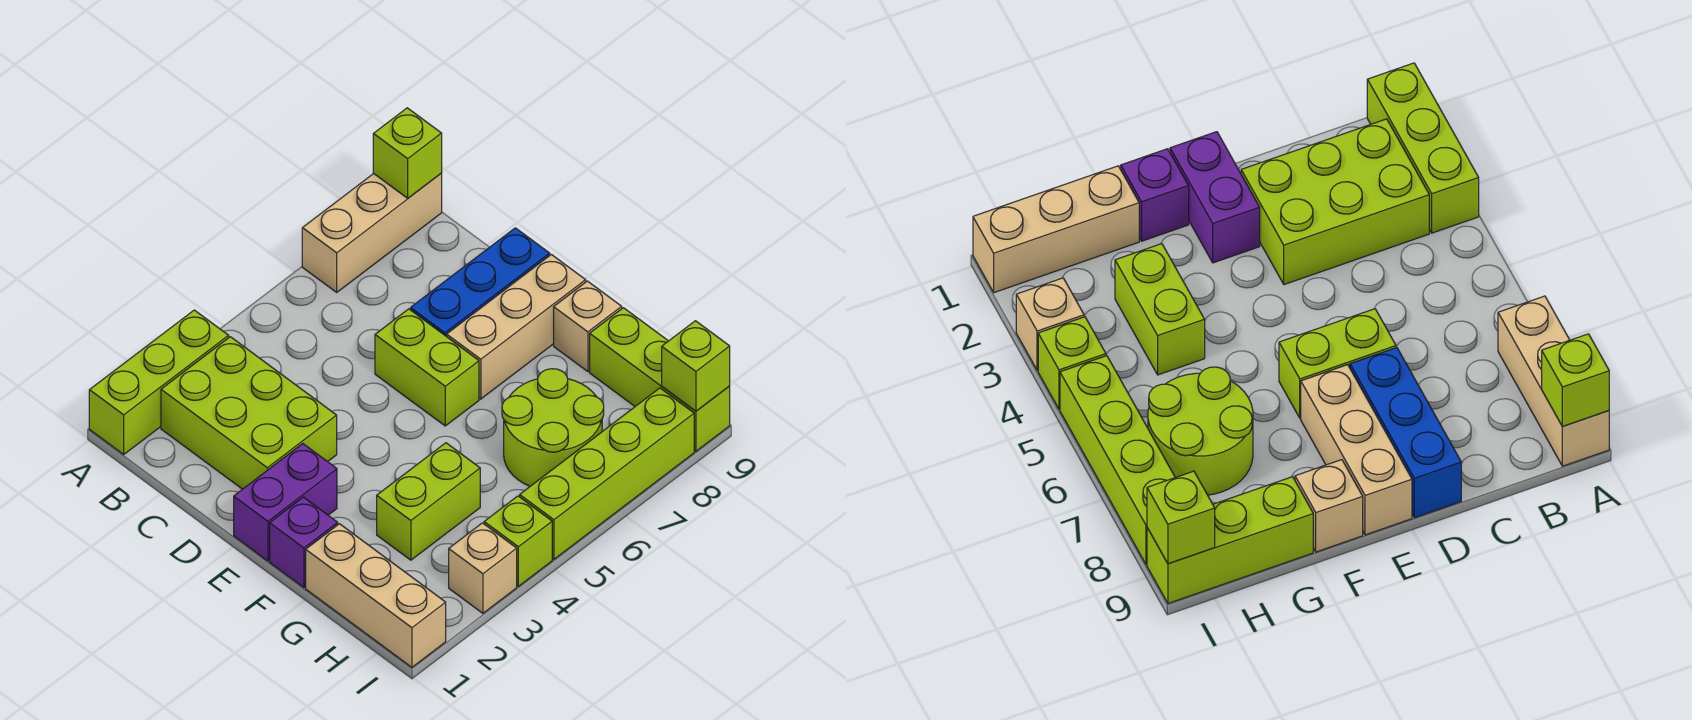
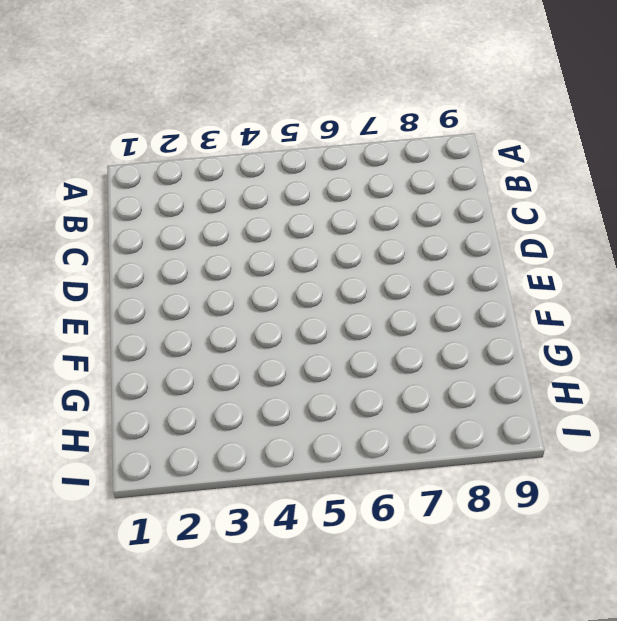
none -> lime brick A1:A3 level 1
none -> tan brick A7:A9 level 1
none -> lime brick B2:D3 level 1

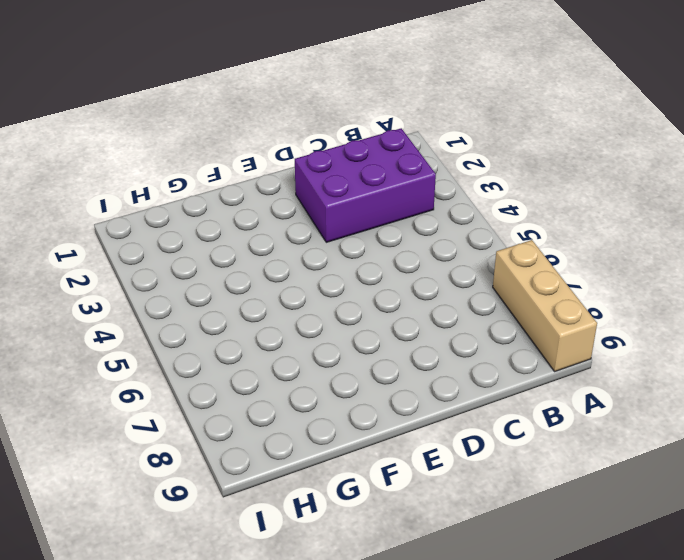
purple brick B2:D3 level 1 -> lime brick B2:D3 level 1
none -> lime brick A1:A3 level 1
none -> lime brick D6:E6 level 1
none -> blue brick D7:D9 level 1

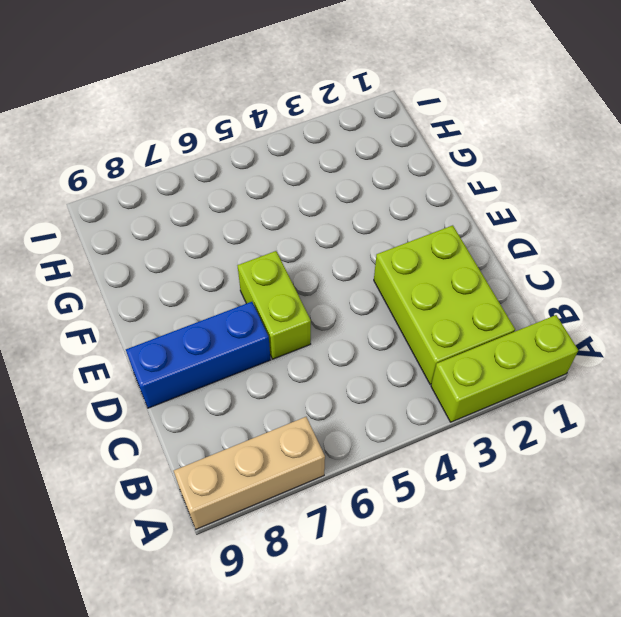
none -> purple brick E1:E2 level 1
none -> tan brick E7:E9 level 1
none -> purple brick F1 level 1

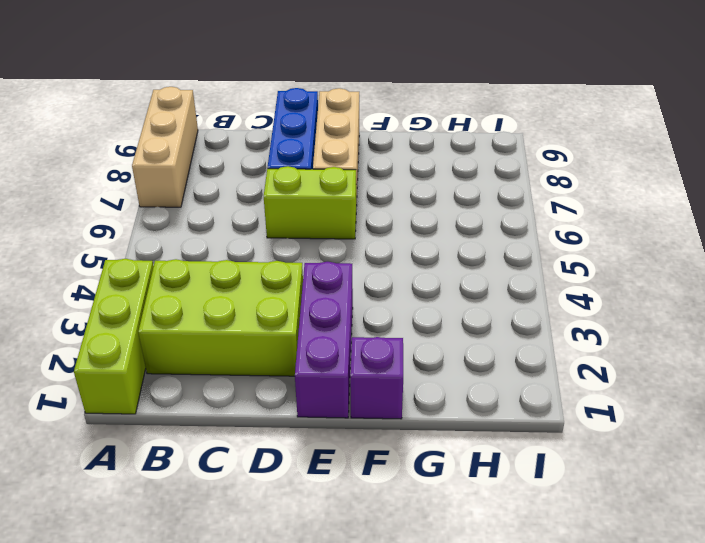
purple brick E1:E3 level 1 -> purple brick E1:E2 level 1
none -> tan brick F9 level 1
none -> tan brick G1:I1 level 1
none -> lime brick G3:G4 level 1

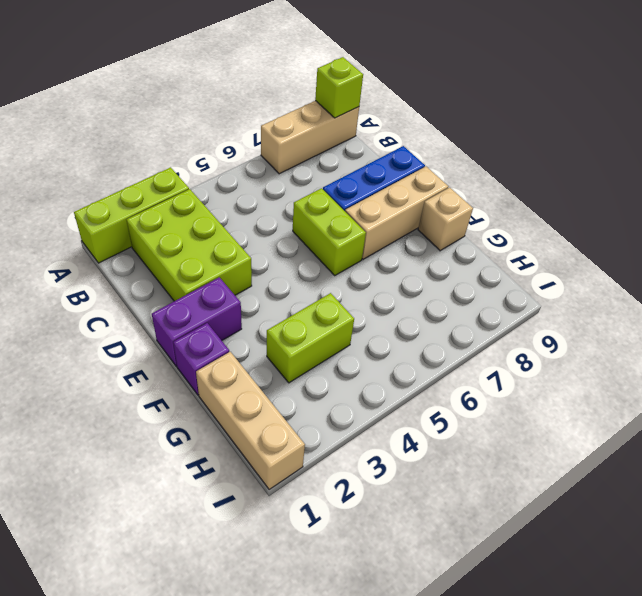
none -> lime round brick G6:H7 level 1
none -> lime brick G9:I9 level 1
none -> tan brick I3 level 1

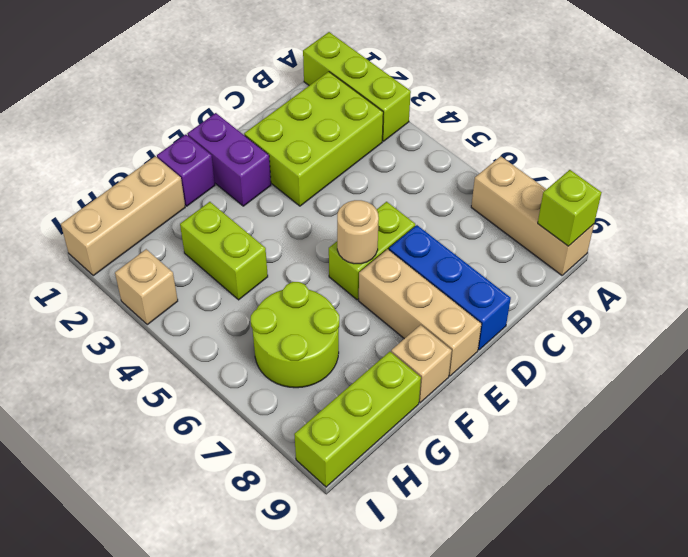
tan round brick E6 level 2 -> none
none -> lime brick I4 level 1
none -> lime brick I5:I8 level 1
none -> lime brick I9 level 2

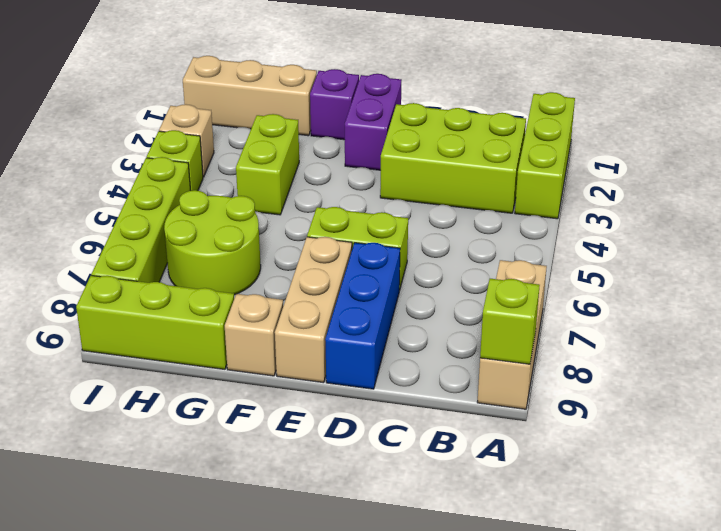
none -> lime brick I9 level 2

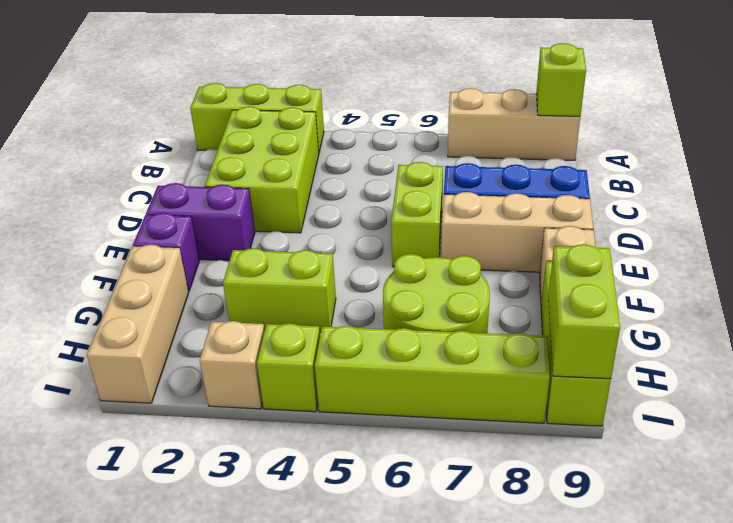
lime brick H9:I9 level 2 -> lime brick I9 level 2

